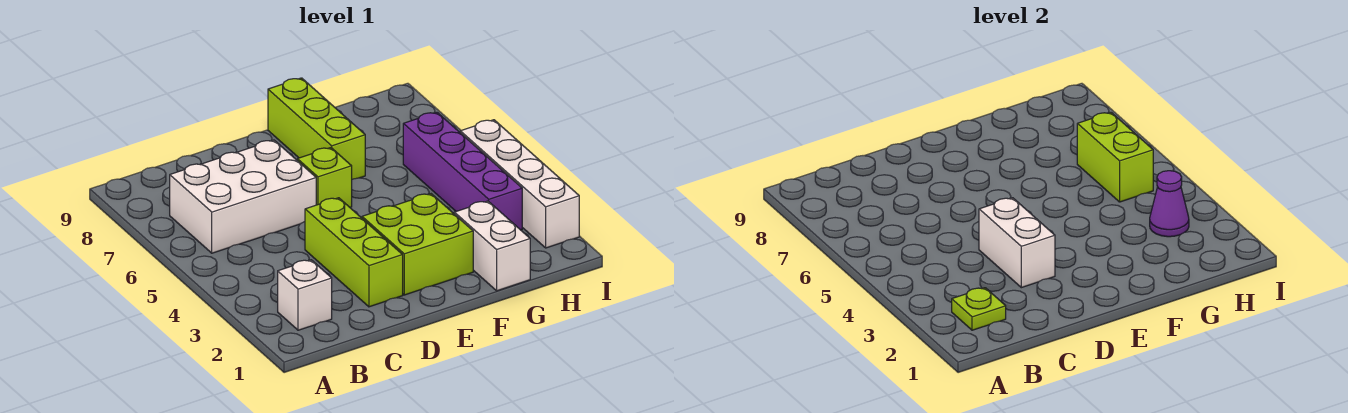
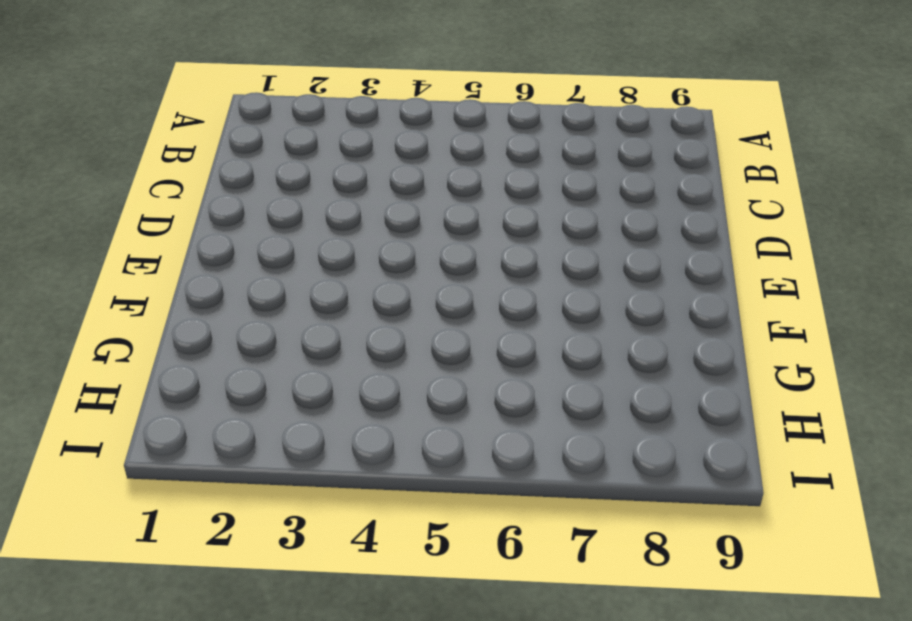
none -> white brick B2 level 1
none -> white brick B6:D7 level 1
none -> lime brick D2:D4 level 1

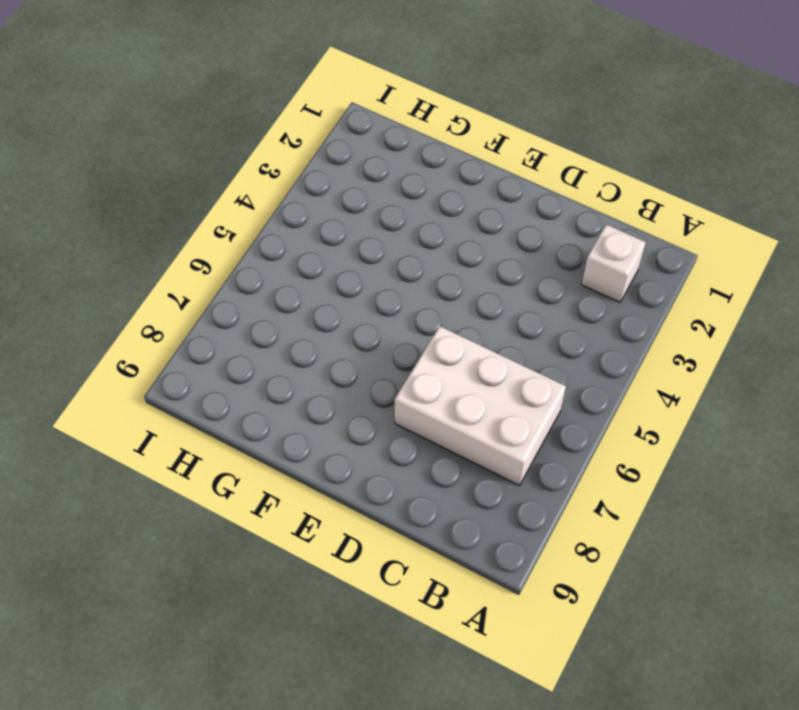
none -> lime brick D2:D4 level 1
none -> lime brick E2:F3 level 1
none -> lime brick E6 level 1

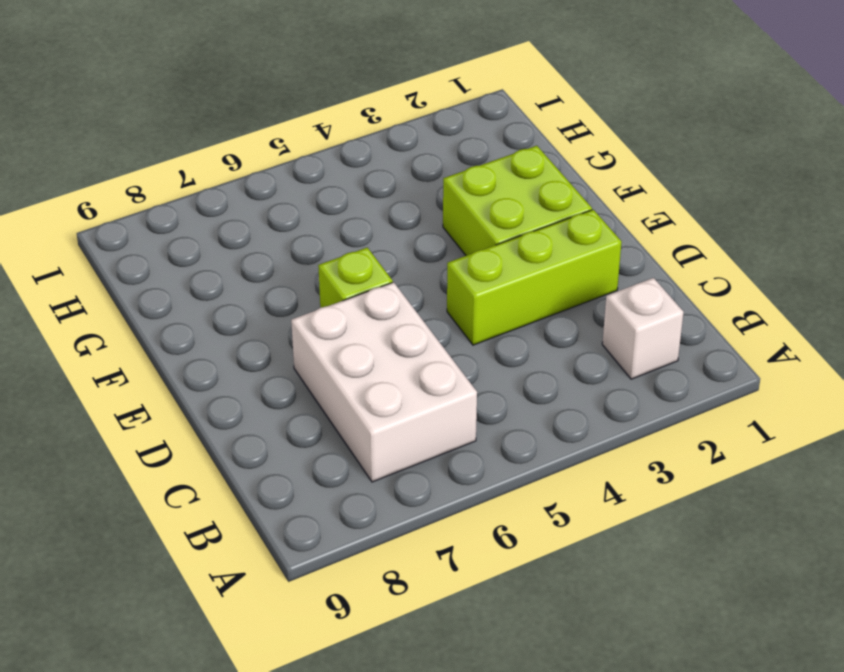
none -> lime brick F7:F9 level 1
none -> white brick G1:G2 level 1
none -> purple brick H3:H6 level 1

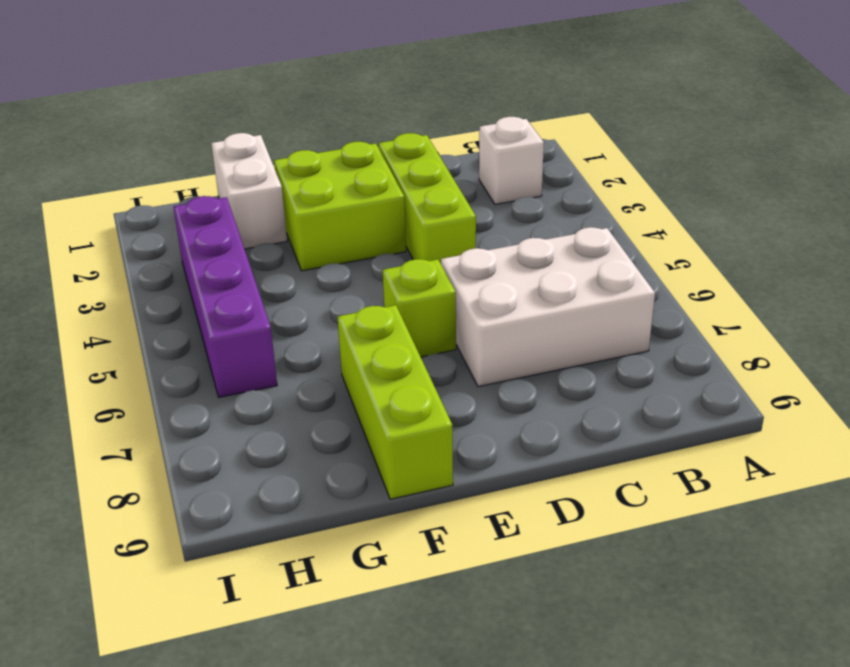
none -> white brick I2:I5 level 1
none -> lime plate B2 level 2
none -> white brick D3:D4 level 2

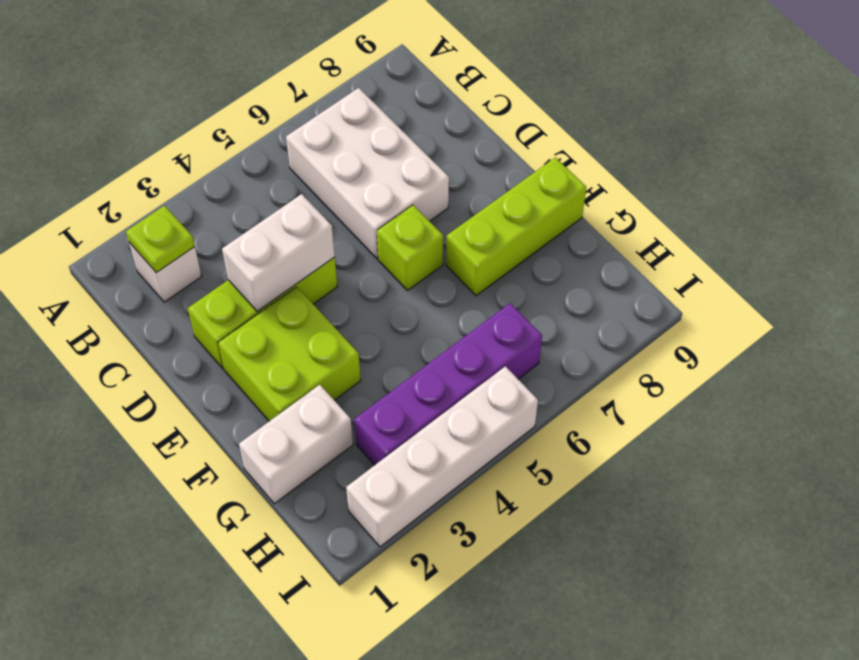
none -> purple cone H3 level 2
none -> lime brick H5:H6 level 2

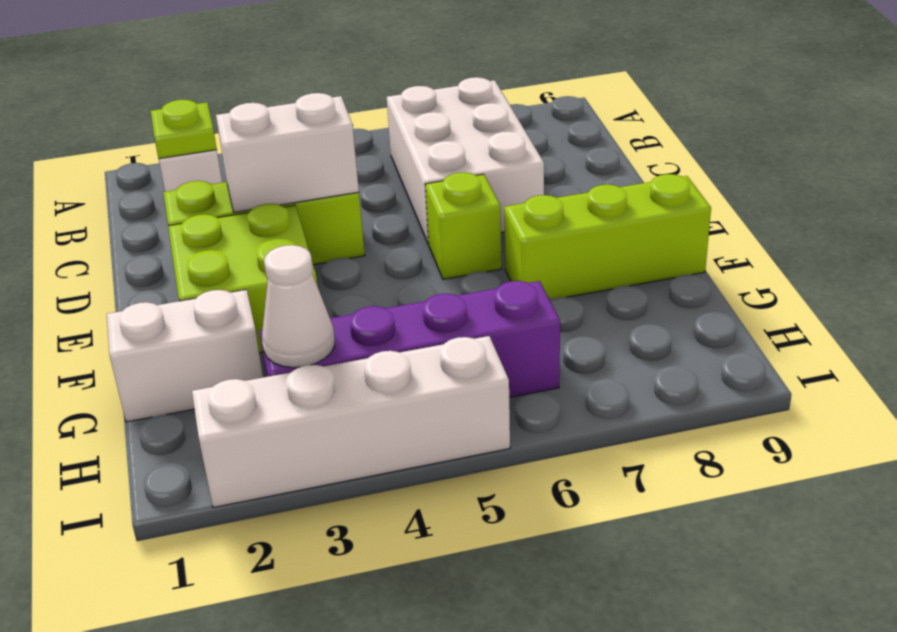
white cone H3 level 2 -> purple cone H3 level 2
none -> lime brick H5:H6 level 2

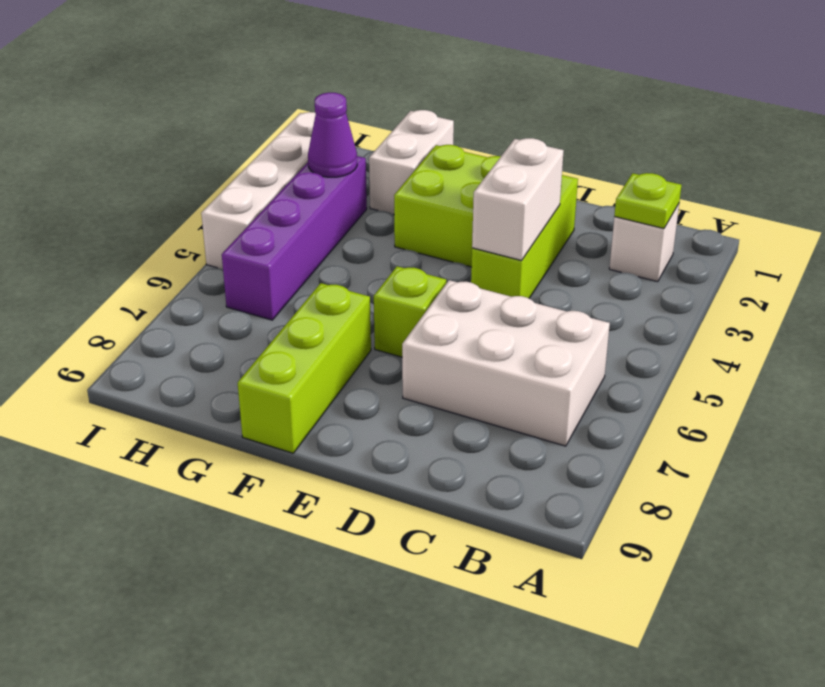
none -> lime brick H5:H6 level 2

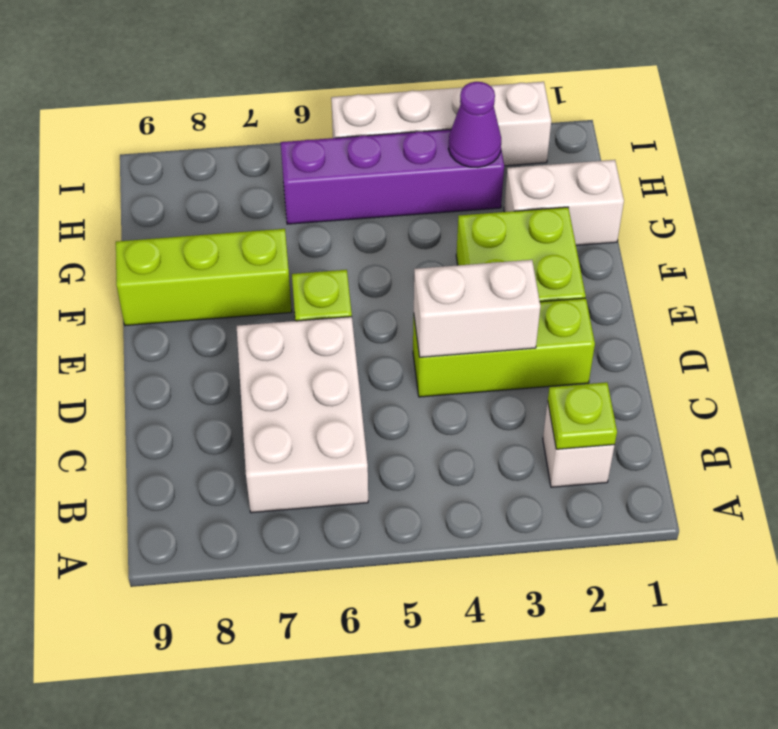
none -> lime brick H5:H6 level 2

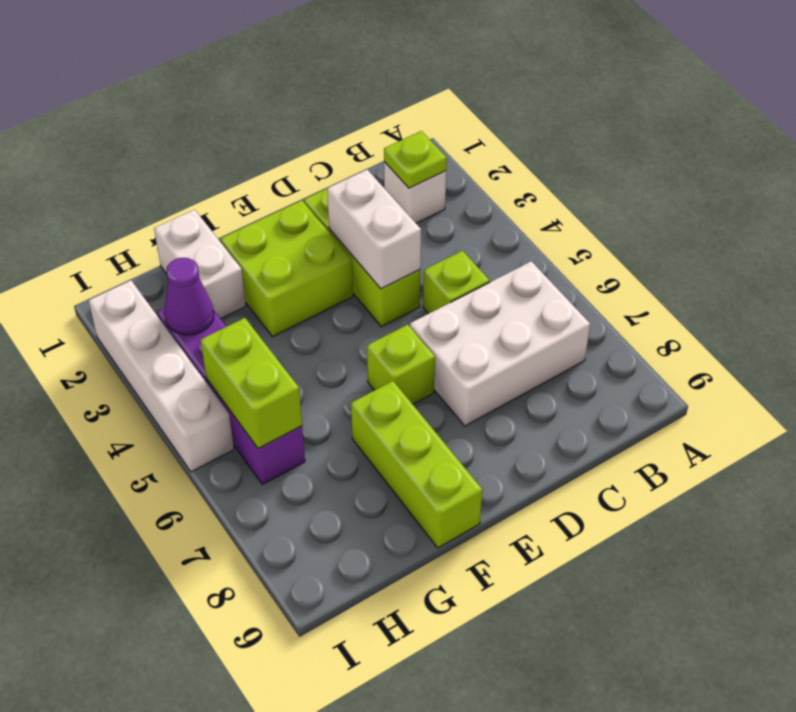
lime brick C5 level 1 -> none

